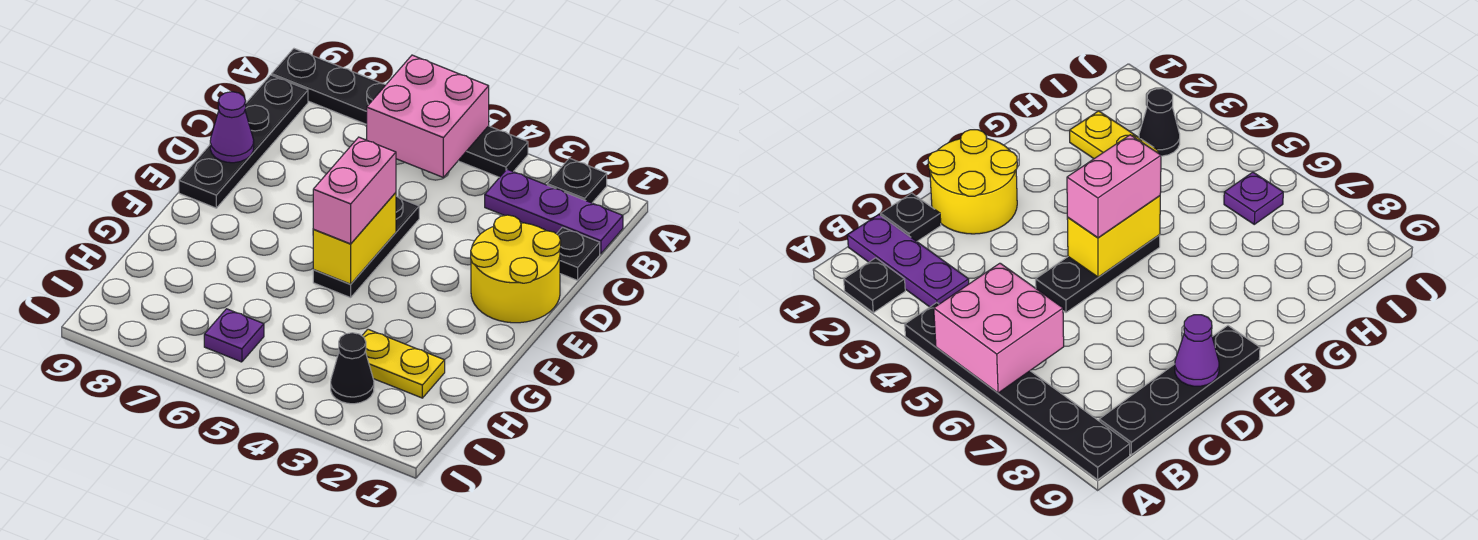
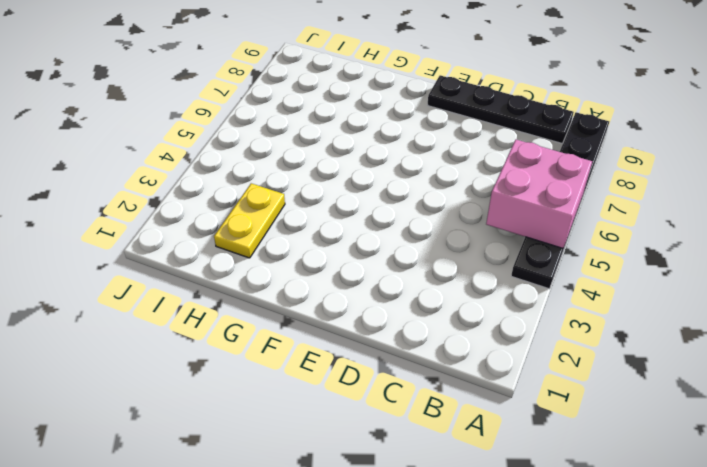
none -> black plate A2 level 1
none -> purple plate B1:B3 level 1
none -> black plate C1 level 1

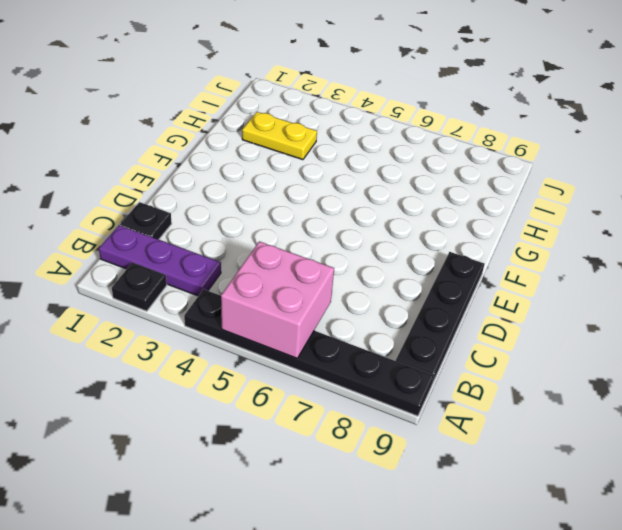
none -> yellow round brick D1:E2 level 1
none -> black plate D5:F5 level 1
none -> black cone I3 level 1

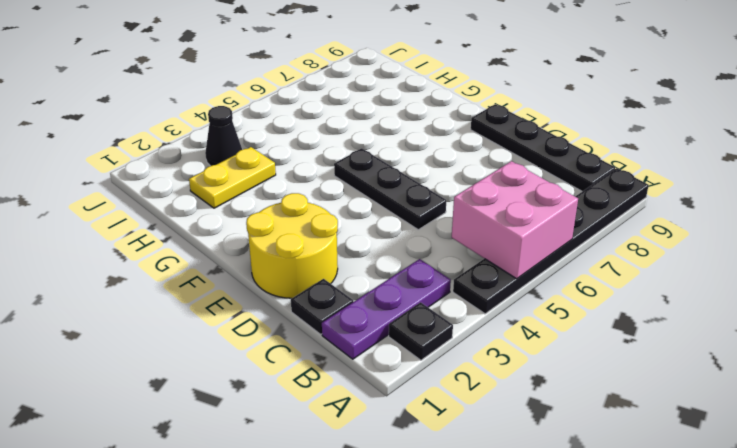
none -> purple plate I6 level 1
none -> purple cone D9 level 2
none -> yellow brick E5:F5 level 2

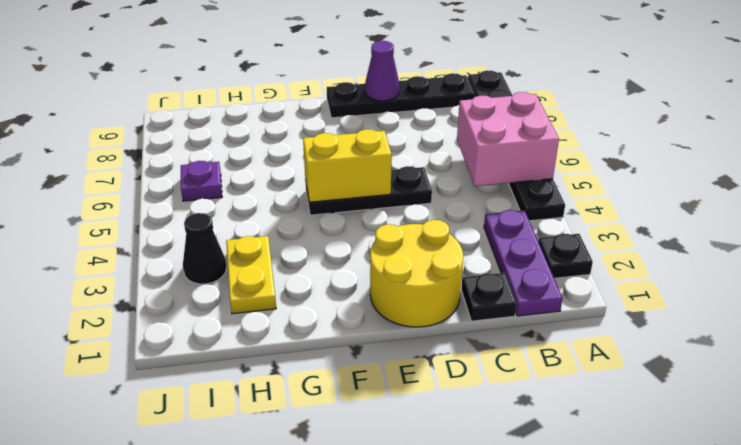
none -> pink brick E5:F5 level 3

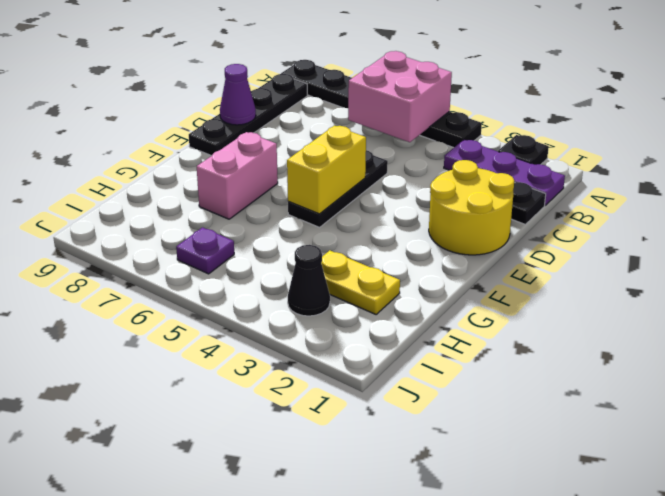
pink brick F7:G7 level 1 -> pink brick E5:F5 level 3

